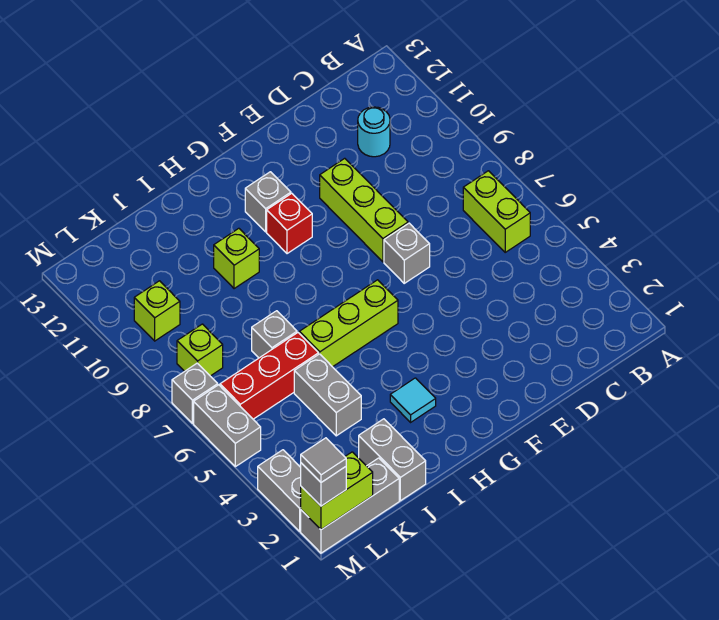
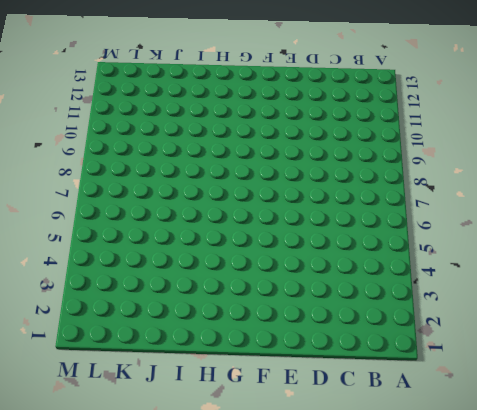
none -> lime brick B6:B7 level 1
none -> cyan round brick C11 level 1
none -> grey brick E7 level 1

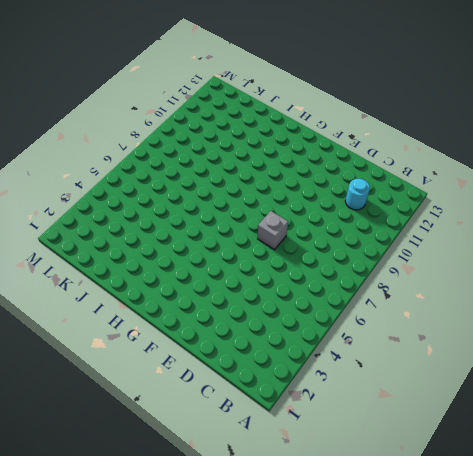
none -> lime brick B6:B7 level 1
none -> lime brick E8:E10 level 1
none -> lime brick G6:I6 level 1

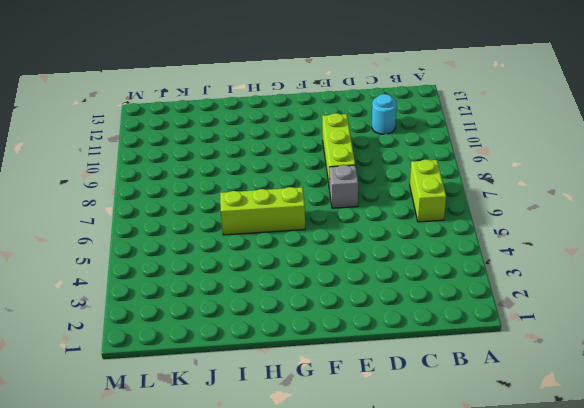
none -> red brick G10 level 1
none -> grey brick G11 level 1
none -> cyan tile H3 level 1

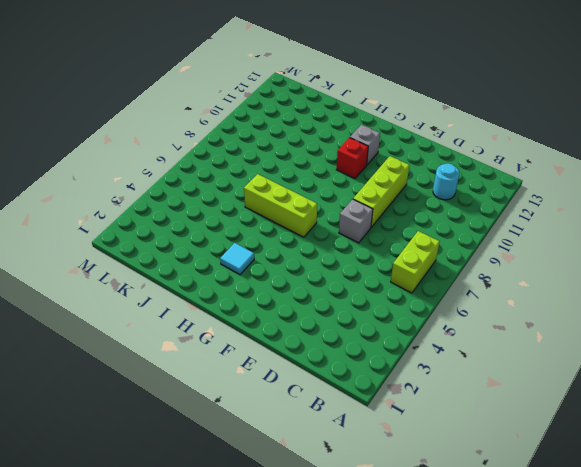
none -> lime brick I10 level 1
none -> grey brick J1:J2 level 1
none -> grey brick J4:J5 level 1

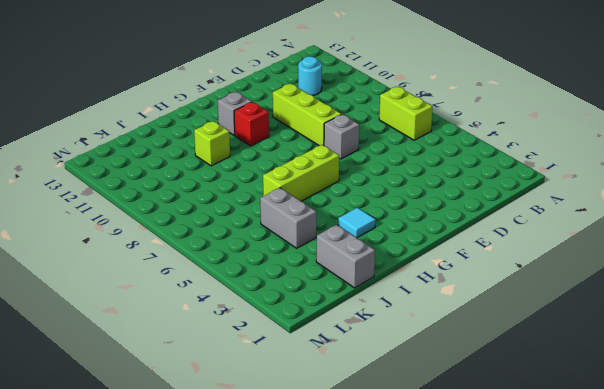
none -> red brick J6:L6 level 1
none -> grey brick J7 level 1
none -> grey brick K1:M1 level 1

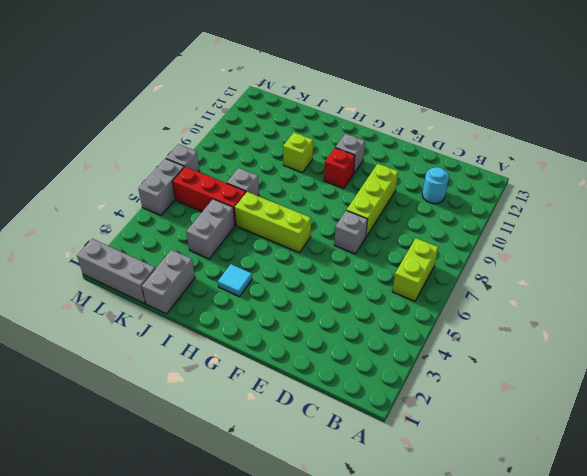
none -> lime brick L8 level 1
none -> lime brick L10 level 1
none -> grey brick M2:M3 level 1

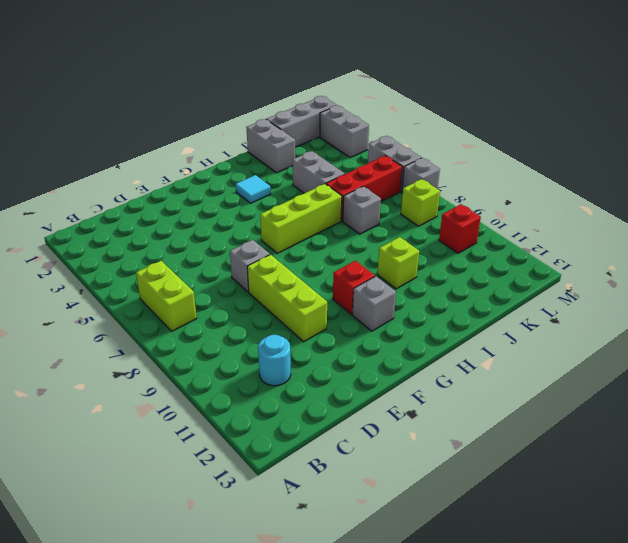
red brick L10 level 1 -> lime brick L10 level 1
none -> lime brick L1:M1 level 2
none -> grey brick M1 level 3
none -> grey tile M1 level 4

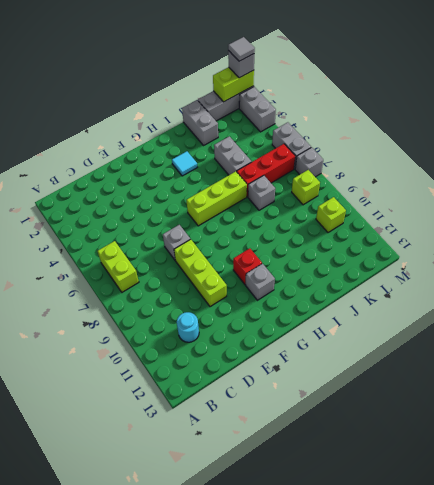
none -> lime brick I10 level 1

